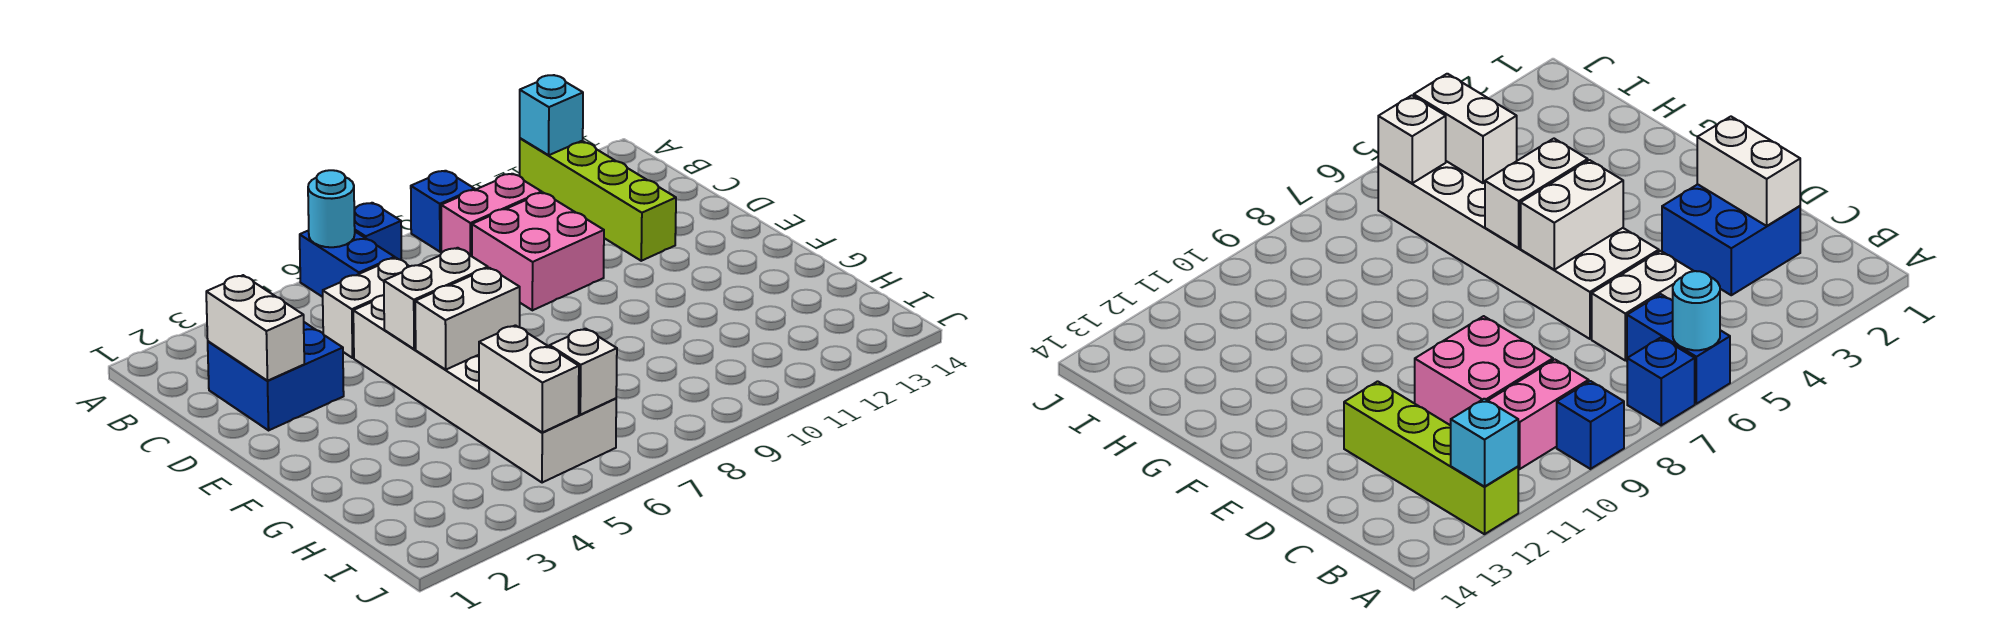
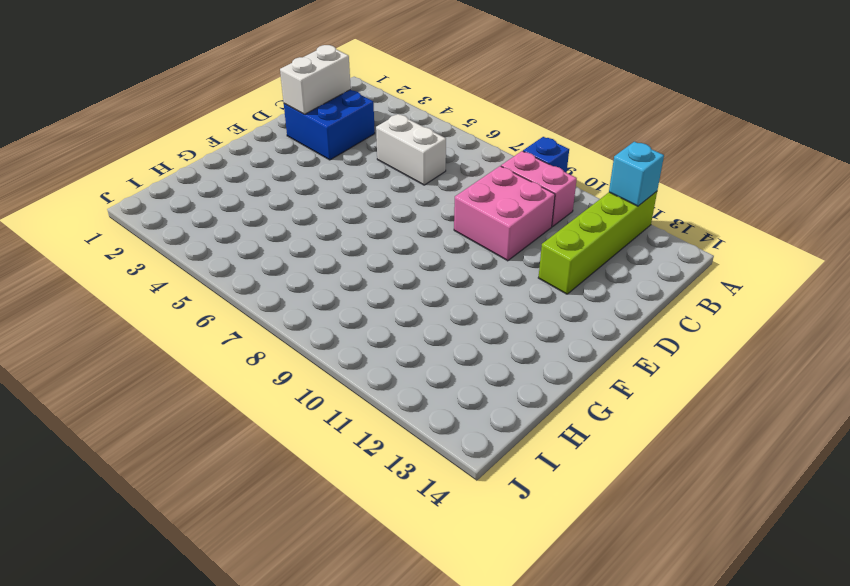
none -> blue brick A6:B6 level 1
none -> blue brick A7 level 1
none -> white brick D5:I6 level 1

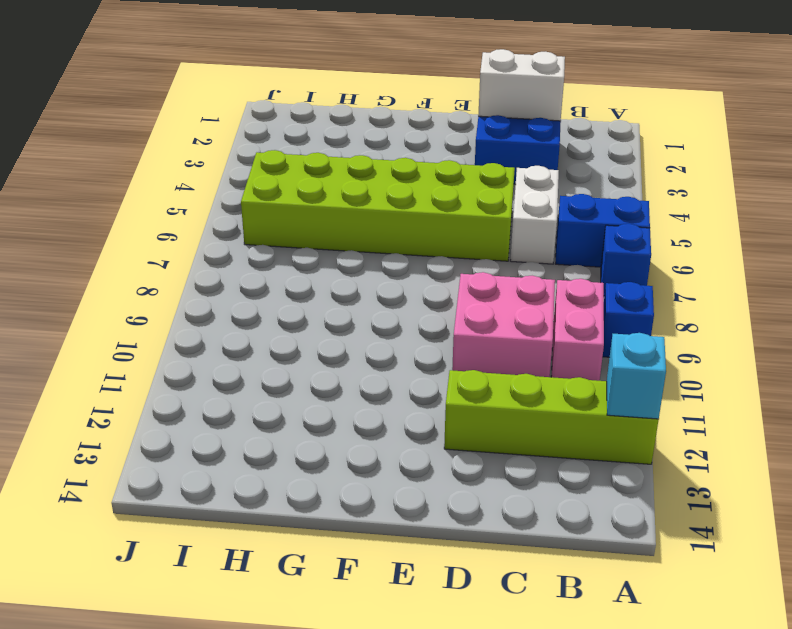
lime brick D5:I6 level 1 -> white brick D5:I6 level 1
none -> cyan round brick A6 level 2
none -> white brick E5:E6 level 2
none -> white brick F5:F6 level 2

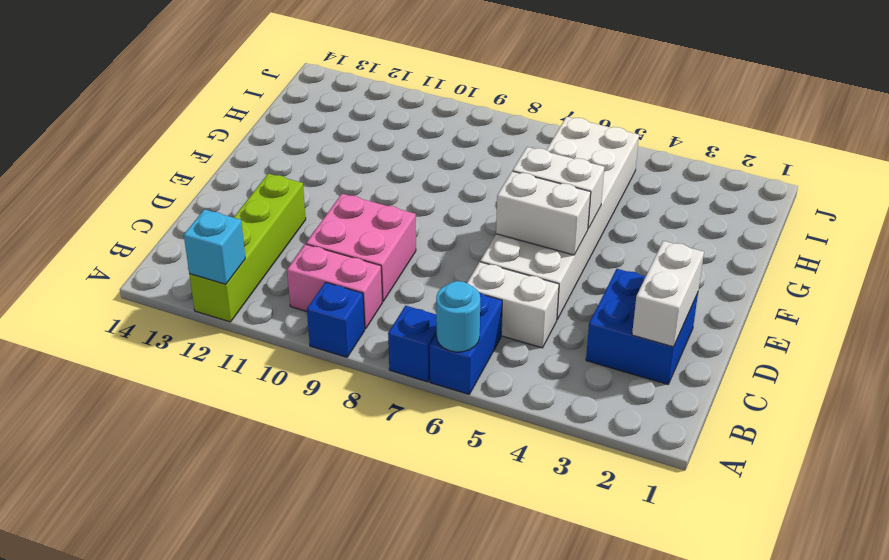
none -> white brick H5:I5 level 2
none -> white brick I6 level 2

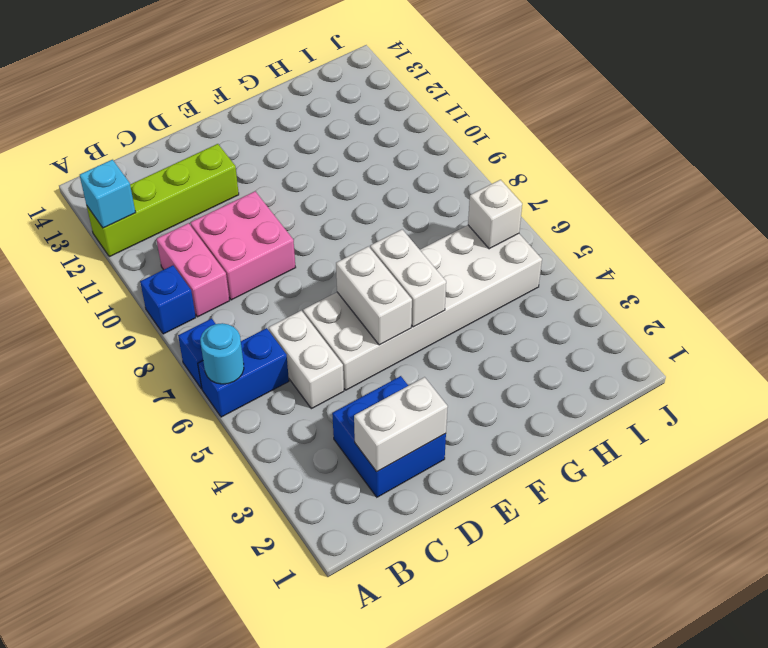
none -> white brick H5:I5 level 2

